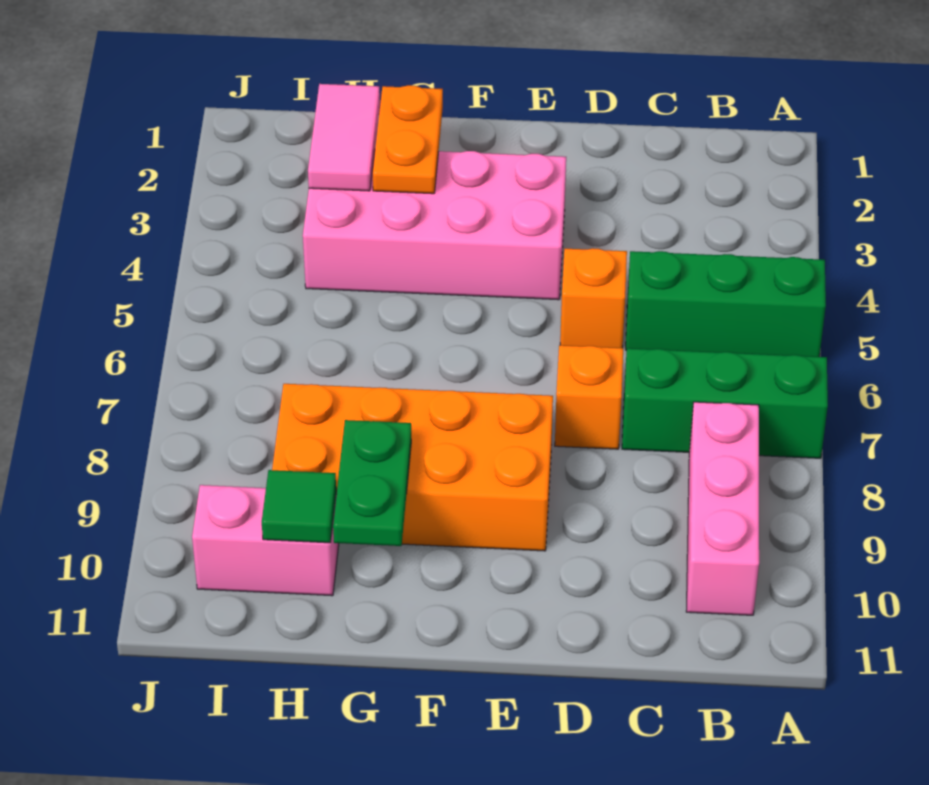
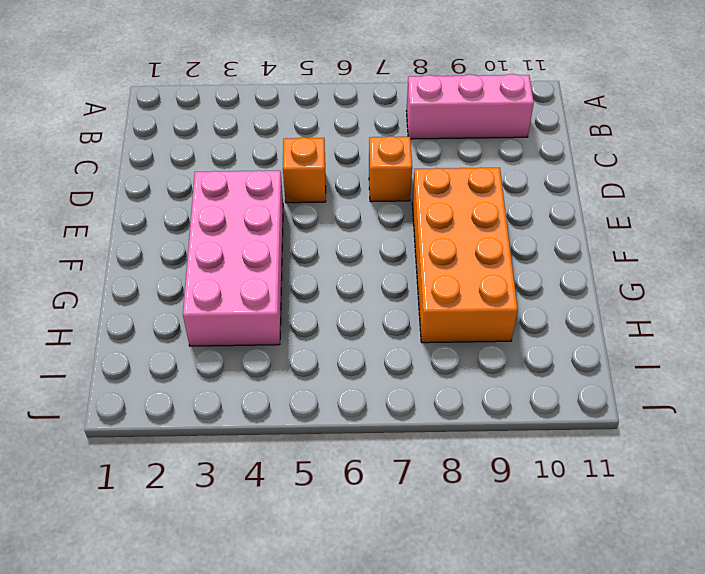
none -> green brick A5:C5 level 1
none -> green brick A7:C7 level 1
none -> pink brick H10:I10 level 1

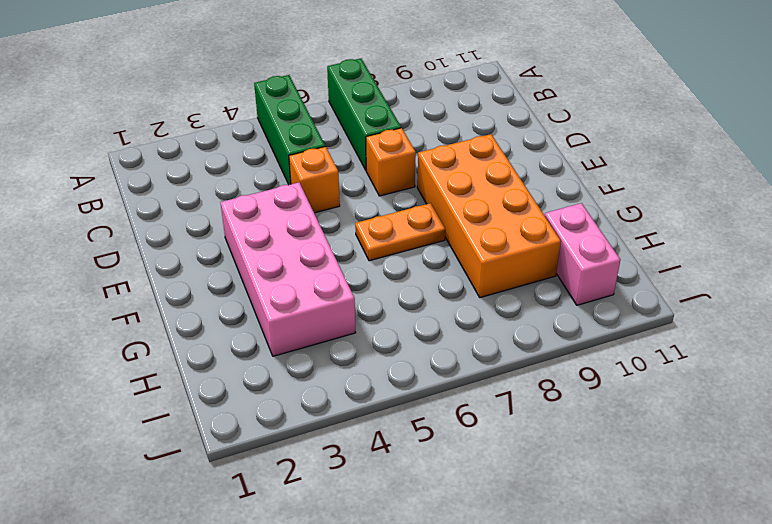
orange plate F6:F7 level 1 -> orange plate G2:G3 level 2
none -> pink brick B8:B10 level 1
none -> green plate G9:G10 level 2
none -> pink tile H2:H3 level 2

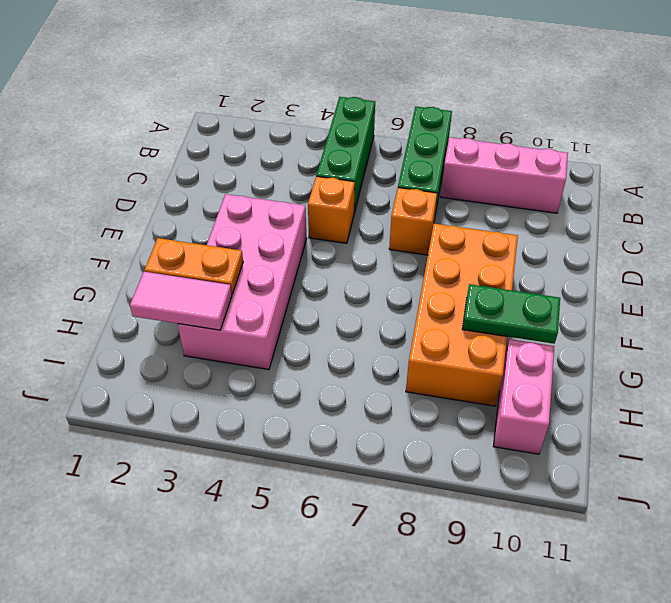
none -> green tile H10 level 2

